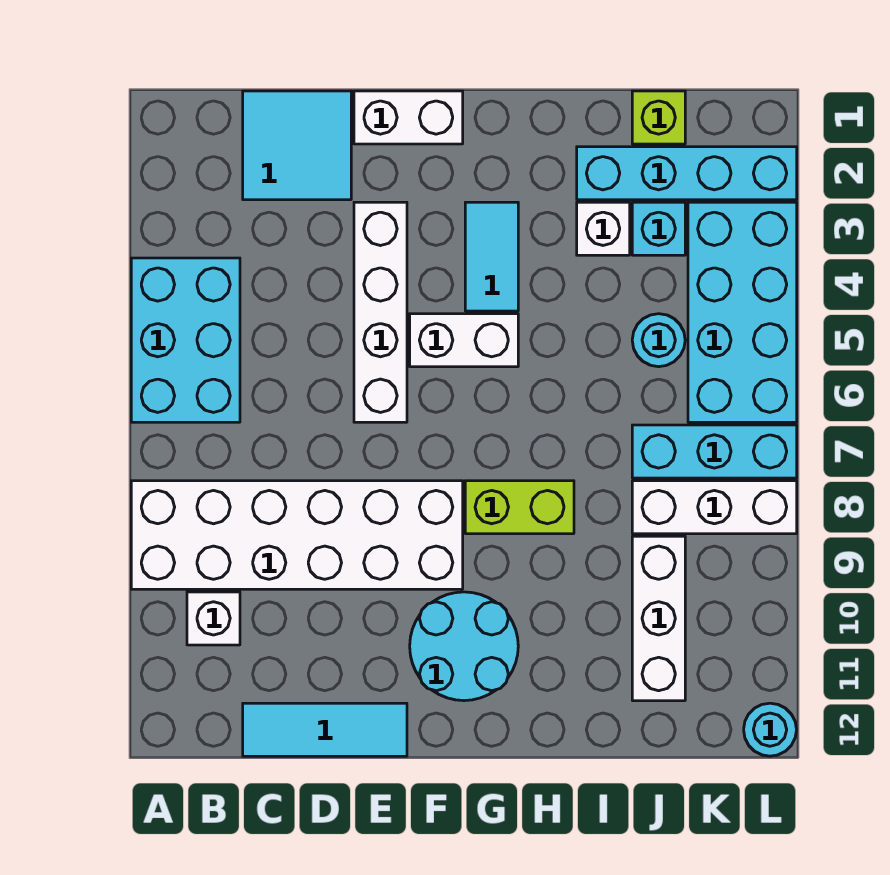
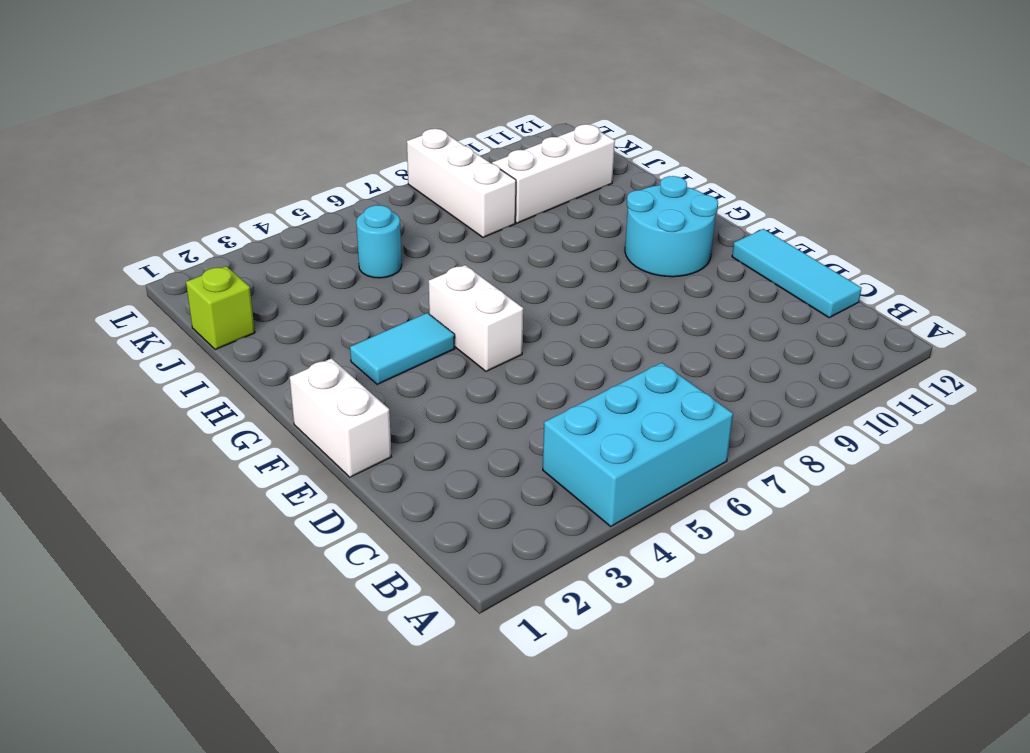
none -> white brick A8:F9 level 1
none -> white brick B10 level 1
none -> cyan tile C1:D2 level 1

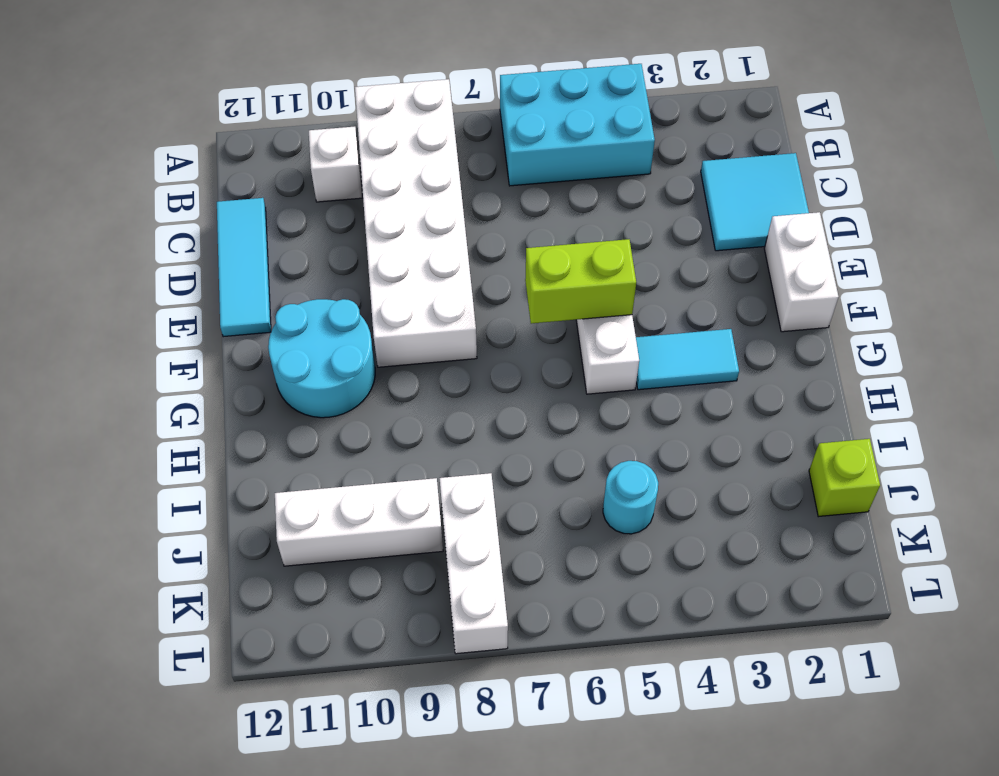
lime brick F5:F6 level 2 -> lime brick G8:H8 level 1
none -> white brick E3:E6 level 1
none -> cyan brick I2:L2 level 1
none -> white brick I3 level 1

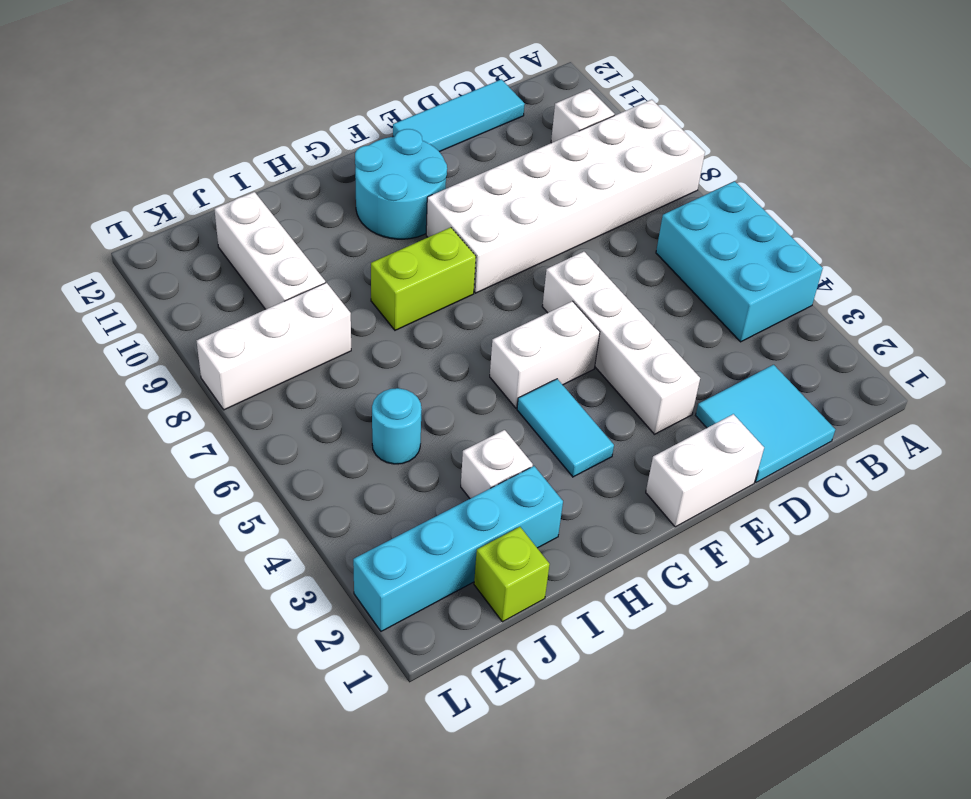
none -> cyan brick J3 level 1
none -> cyan brick J7:L7 level 1
none -> cyan brick K3:L6 level 1

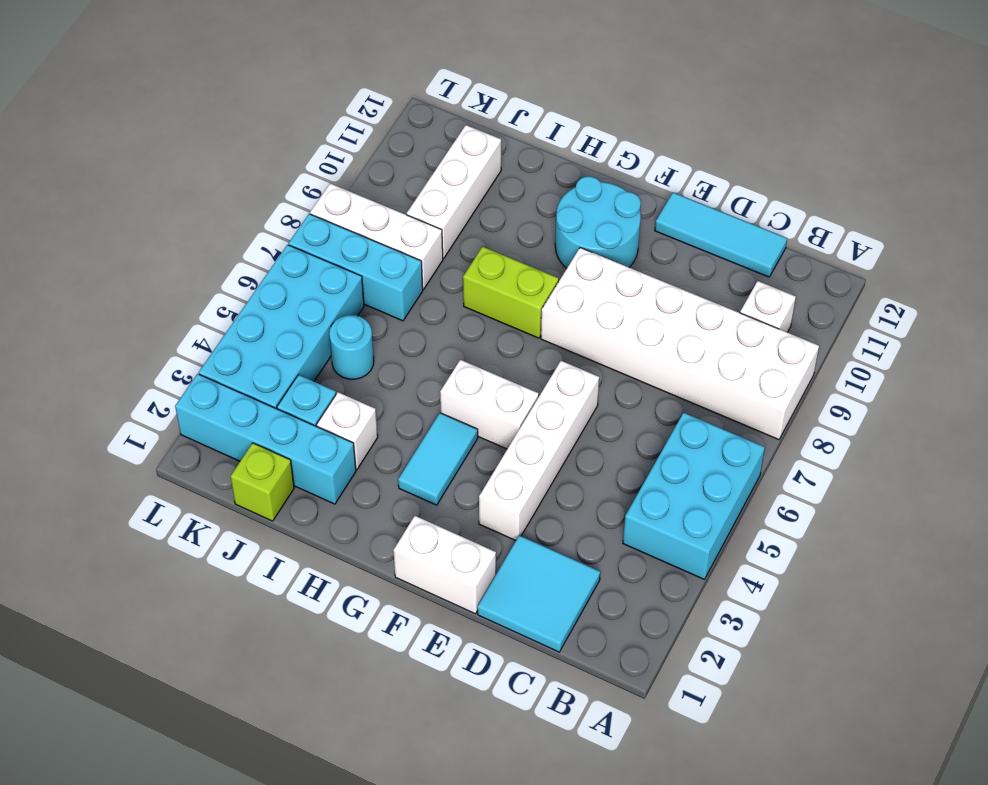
none -> cyan round brick L12 level 1

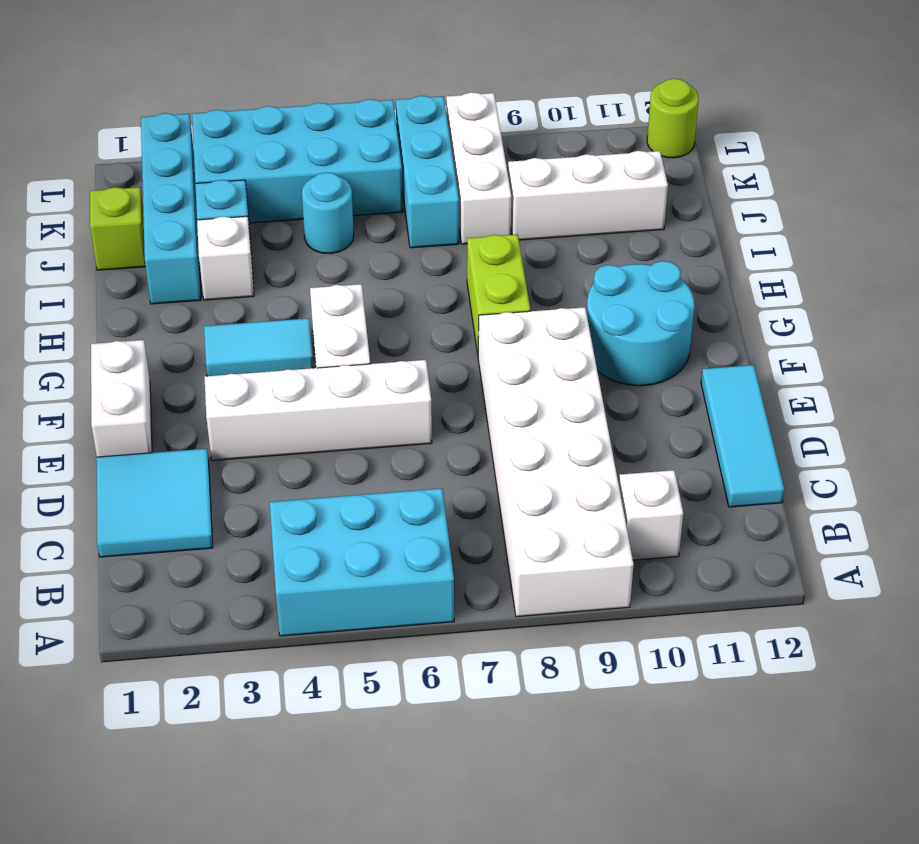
lime round brick L12 level 1 -> cyan round brick L12 level 1

